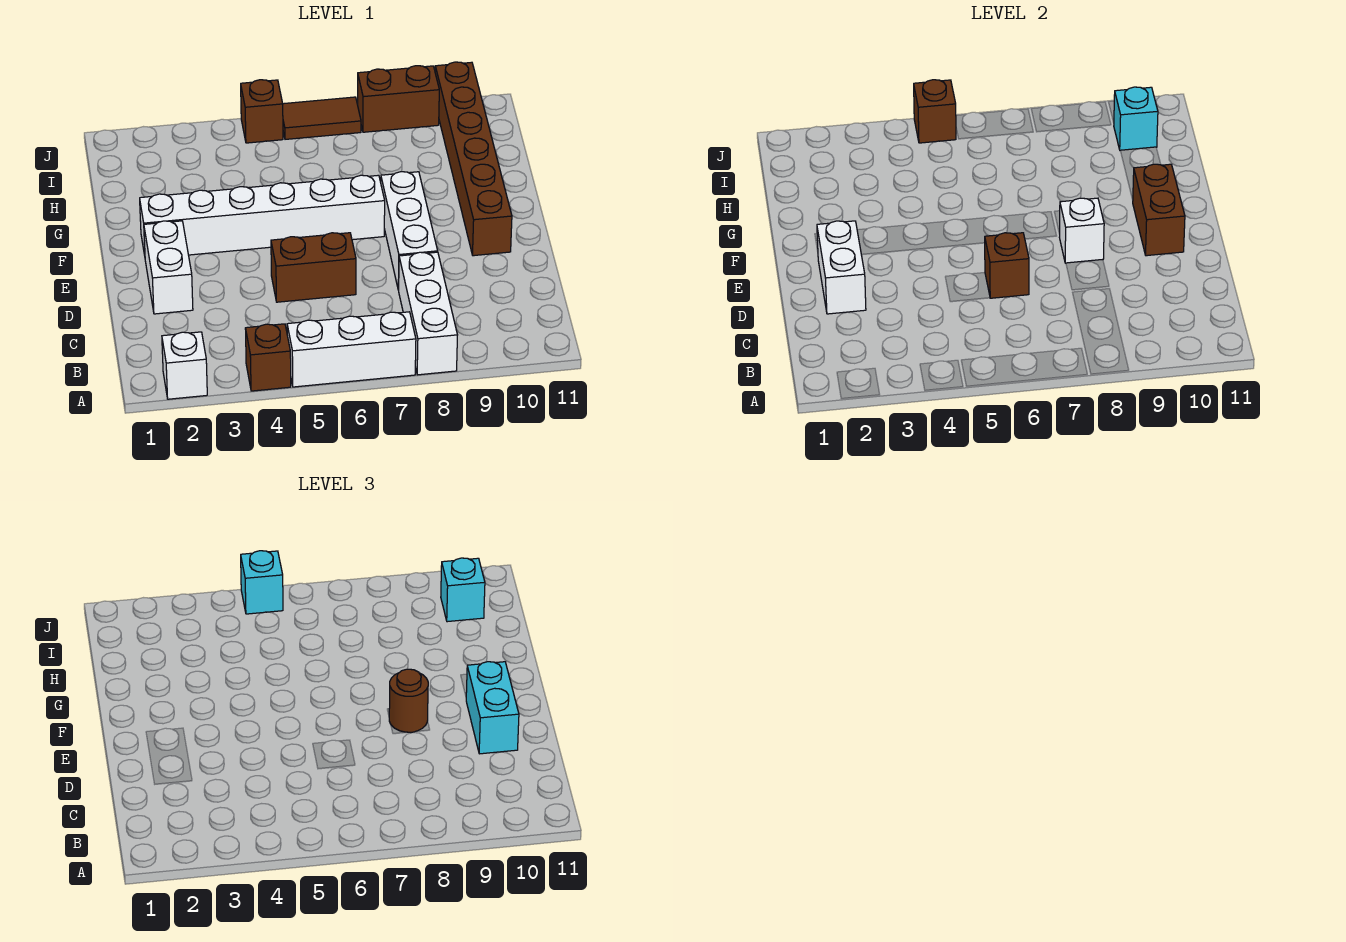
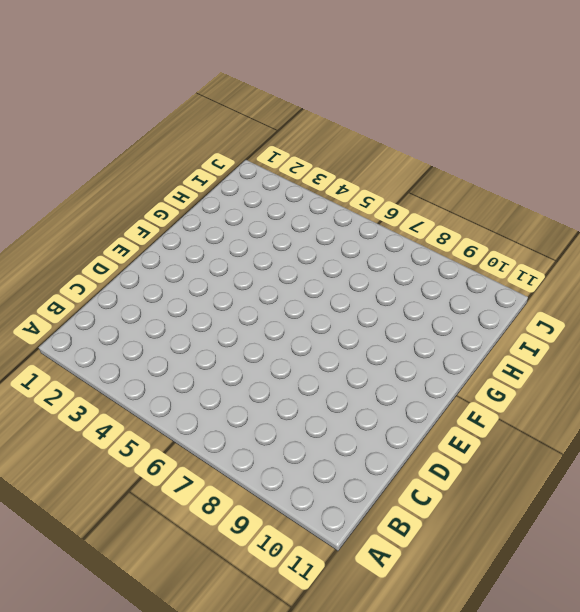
none -> white brick A2 level 1
none -> brown brick A4 level 1
none -> white brick A5:A7 level 1

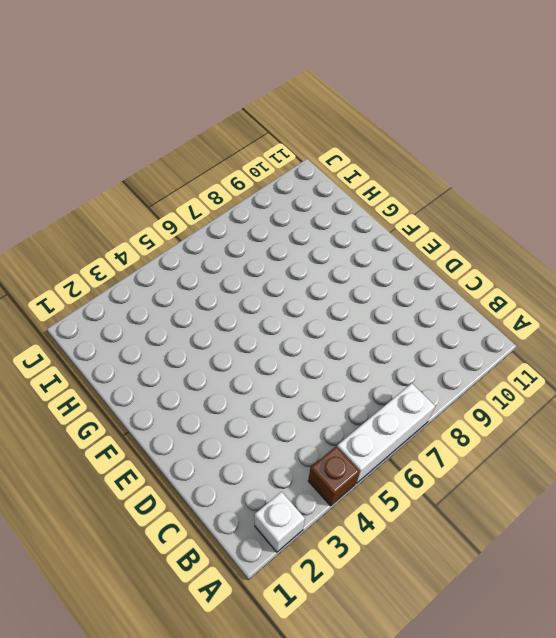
none -> white brick A8:C8 level 1
none -> white brick D2:E2 level 1
none -> brown brick D5:D6 level 1

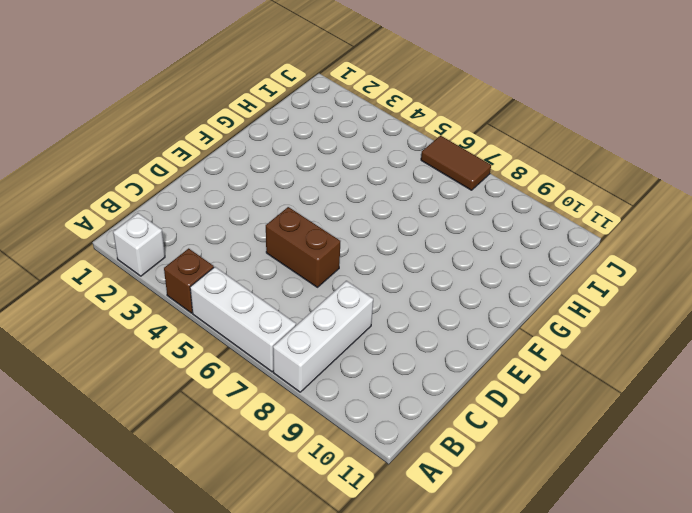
none -> white brick D2:E2 level 1
none -> white brick D8:F8 level 1
none -> brown brick E10:J10 level 1

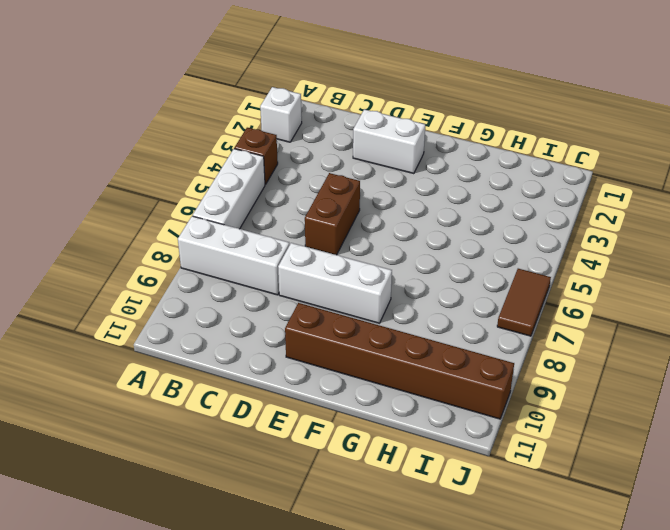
none -> white brick F2:F7 level 1
none -> brown brick J5 level 1
none -> brown brick J8:J9 level 1

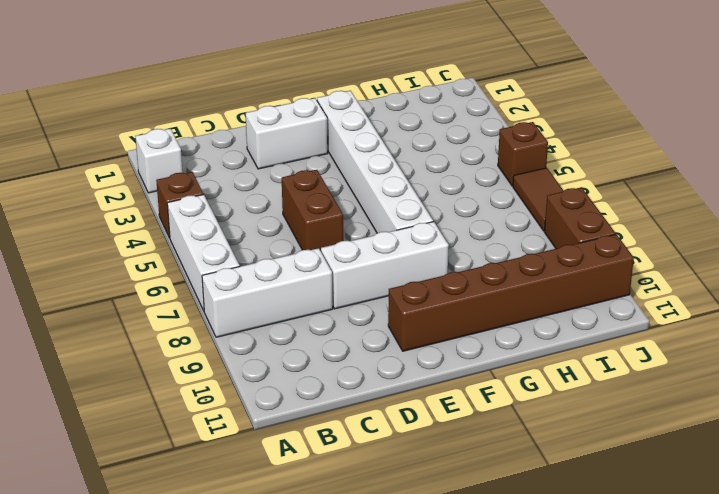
none -> white brick D2:E2 level 2
none -> brown brick D6 level 2
none -> white brick E8 level 2

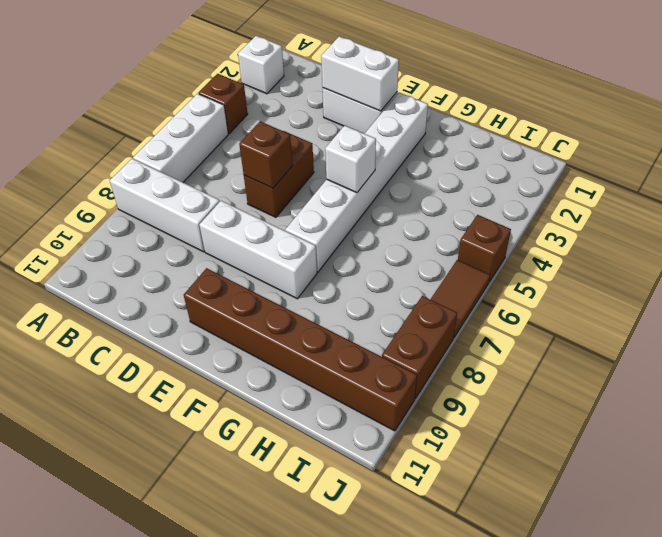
white brick F5 level 2 -> white brick E8 level 2
none -> brown brick E10:F10 level 2
none -> cyan brick I10 level 2
none -> brown brick J5 level 2

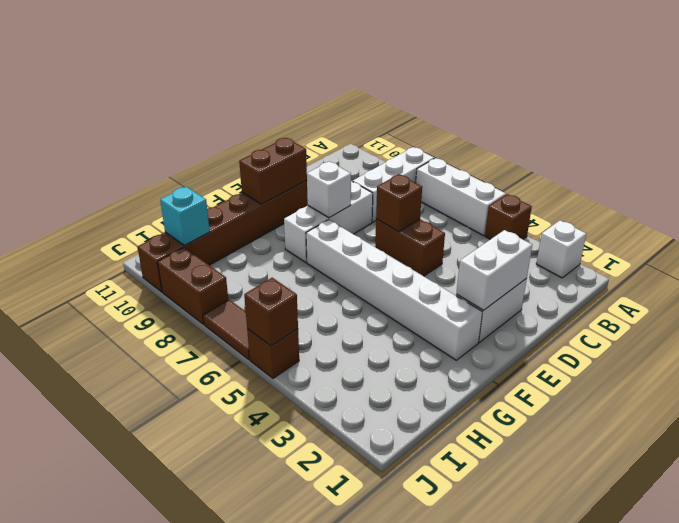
none -> cyan brick D10:E10 level 3
none -> brown round brick E8 level 3
none -> cyan brick I10 level 3

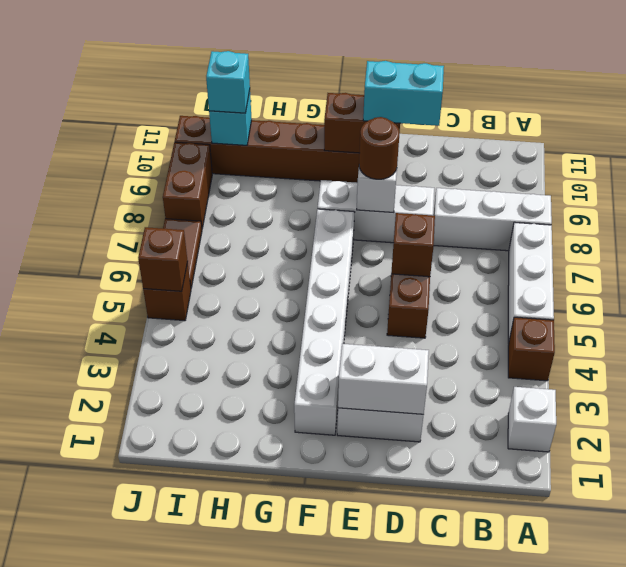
none -> cyan brick J5 level 3

